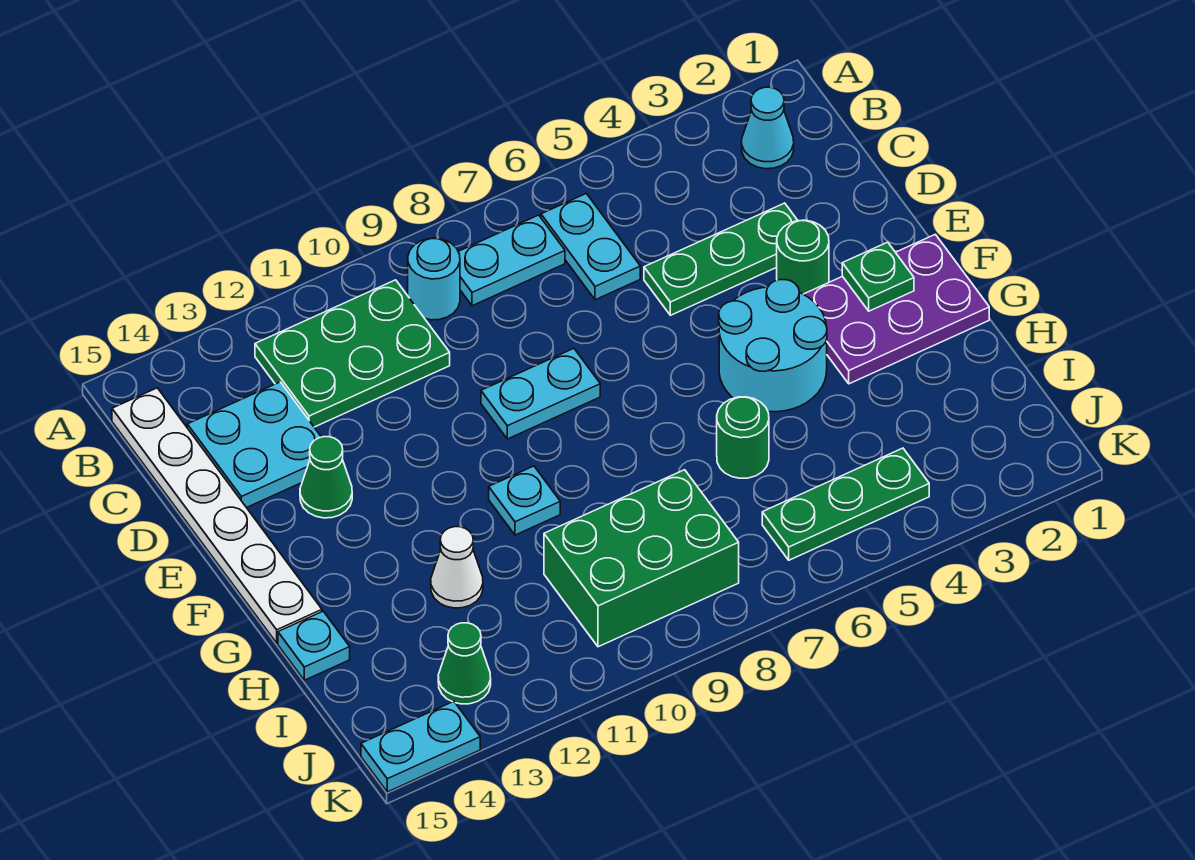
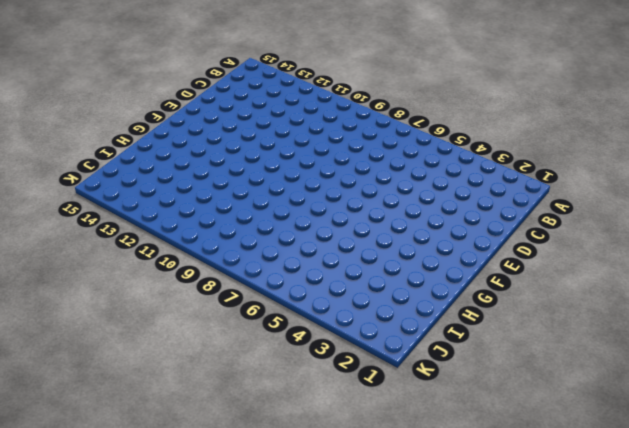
none -> cyan cone B2 level 1
none -> cyan plate B6:C6 level 1
none -> cyan plate B7:B8 level 1

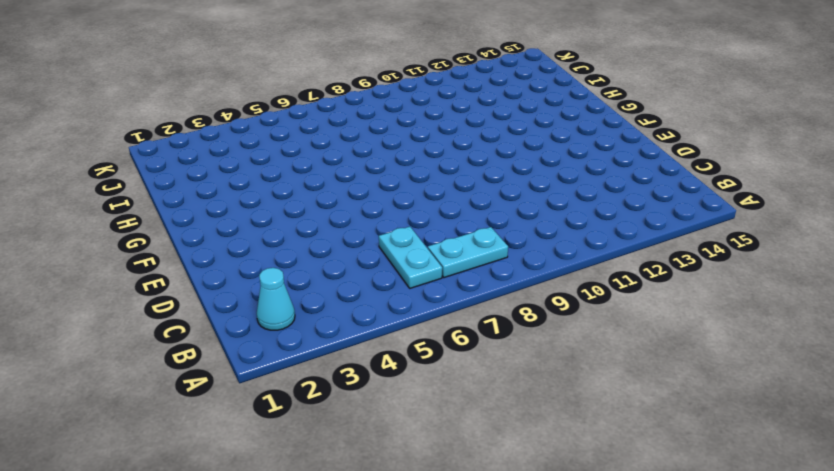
none -> cyan round brick B9 level 1
none -> green plate B10:C12 level 1
none -> white plate B15:G15 level 1

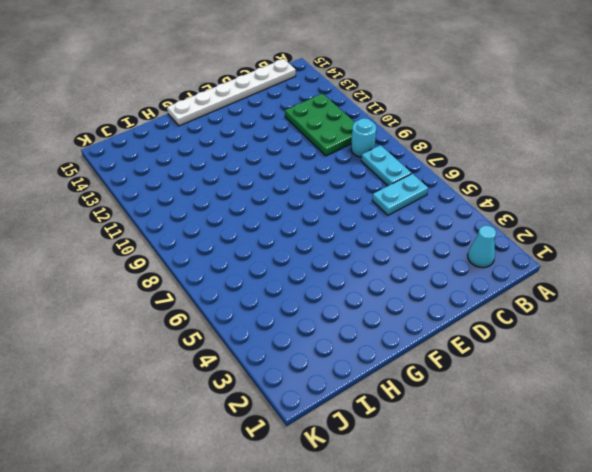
none -> cyan plate C13:D14 level 1
none -> green plate D3:D5 level 1
none -> green round brick E3 level 1

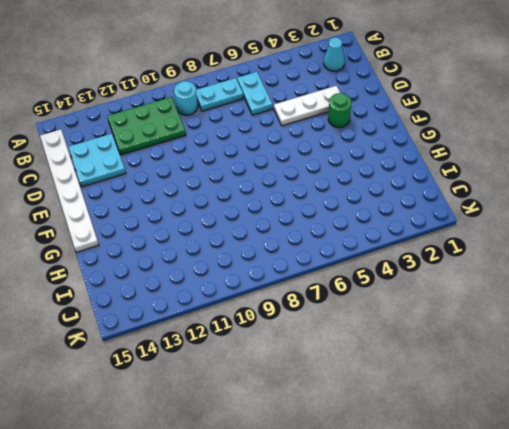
white plate D3:D5 level 1 -> green plate D3:D5 level 1
none -> cyan plate E8:E9 level 1
none -> green cone E13 level 1
none -> purple plate F1:G3 level 1

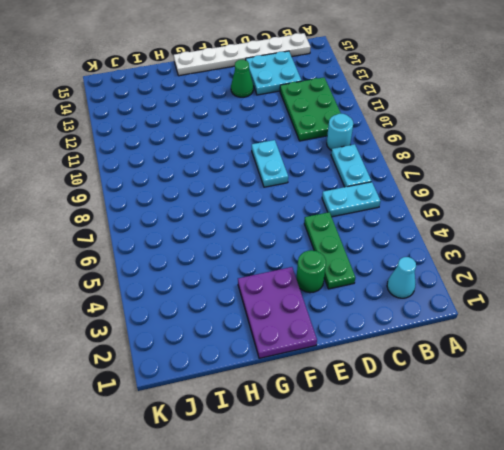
none -> cyan round brick F4:G5 level 1
none -> cyan plate G10 level 1
none -> green round brick H6 level 1

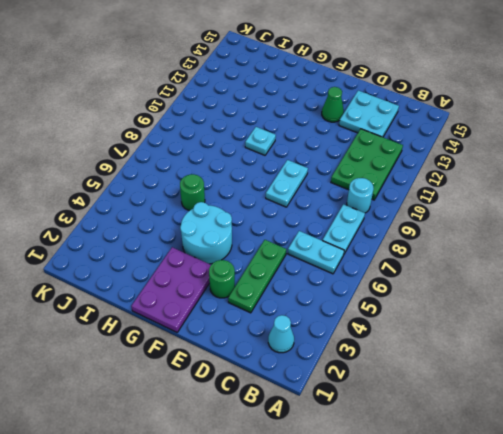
none -> white plate B15:G15 level 1
none -> white cone H12 level 1
none -> cyan plate H15 level 1

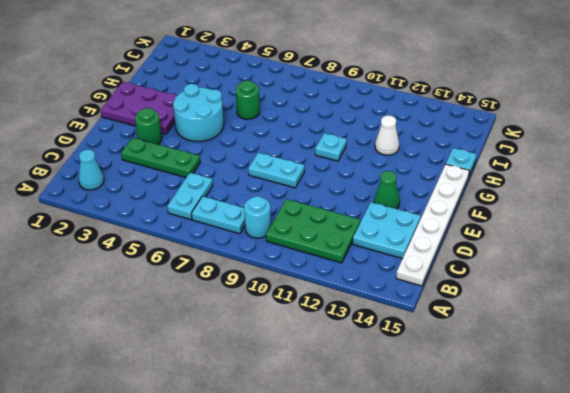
none -> green brick I8:J10 level 1
none -> green plate J4:J6 level 1
none -> green cone J13 level 1

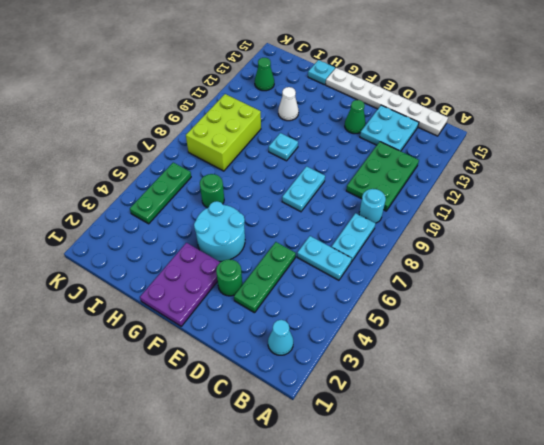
lime brick I8:J10 level 1 -> green brick I8:J10 level 1
none -> cyan plate K14:K15 level 1
none -> green plate F2 level 2

